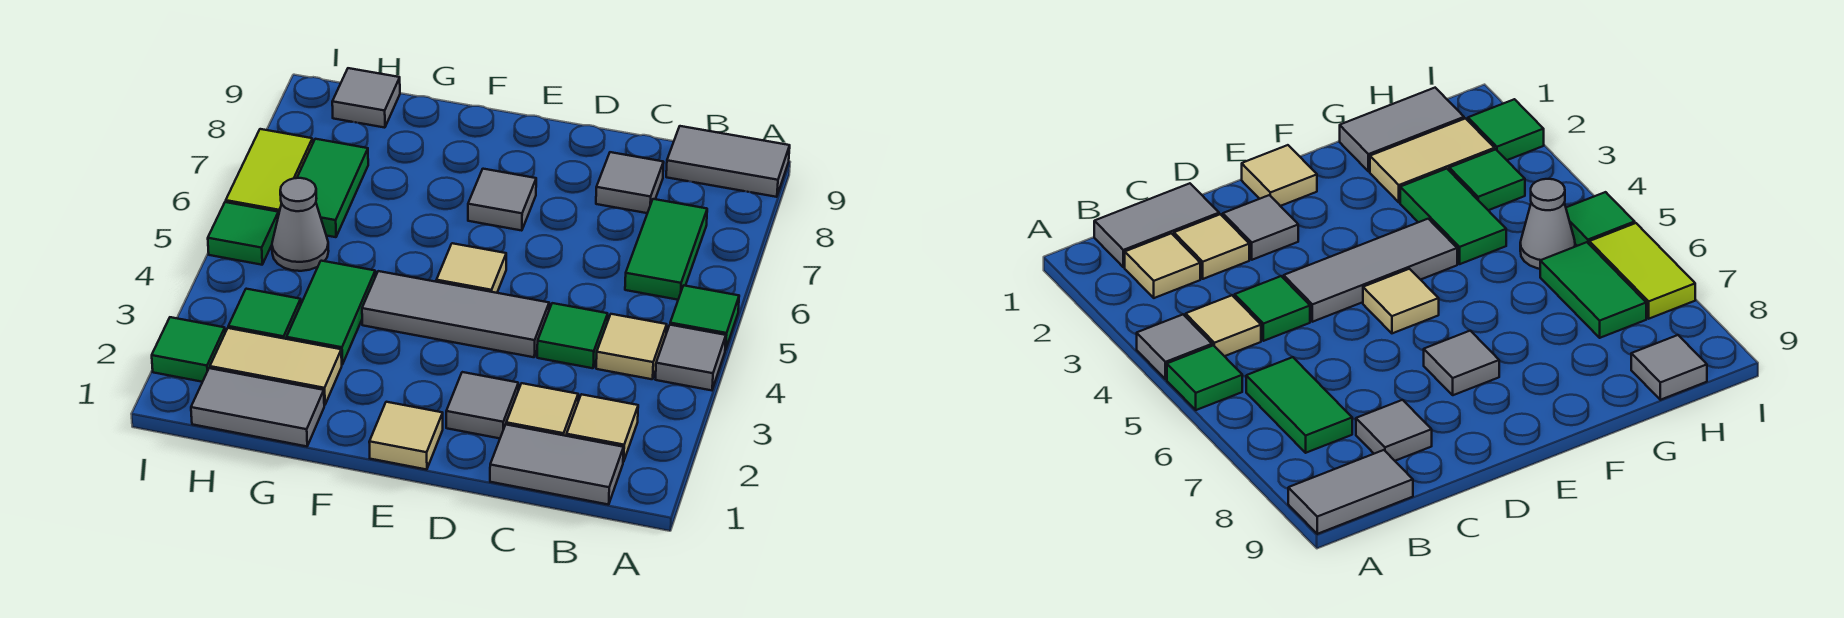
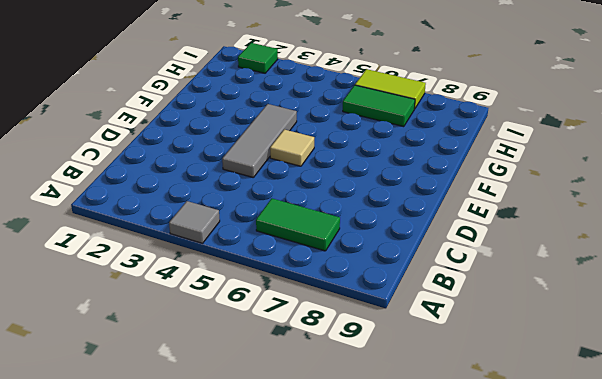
none -> green tile A5 level 1
none -> grey tile A9:B9 level 1
none -> grey tile B1:C1 level 1

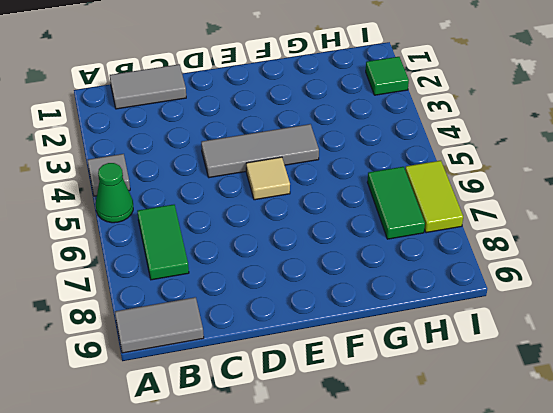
green cone A5 level 1 -> green tile A5 level 1
none -> tan tile B2 level 1
none -> tan tile B4 level 1
none -> tan tile C2 level 1

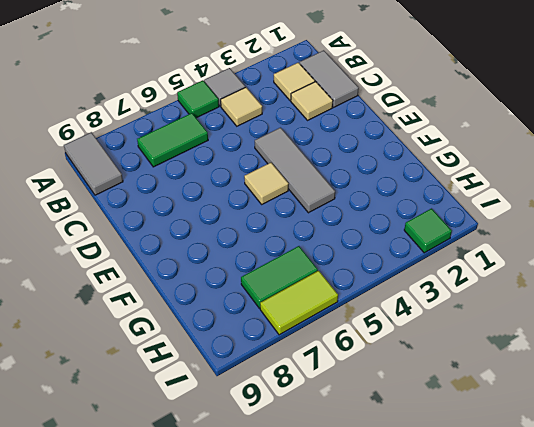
none -> green tile C4 level 1
none -> grey tile C8 level 1
none -> grey tile D2 level 1

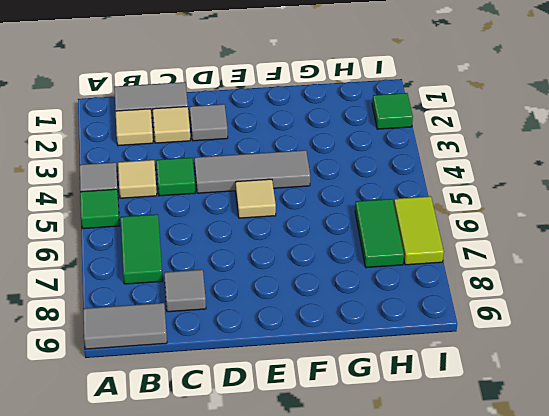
none -> tan tile E1 level 1
none -> grey tile E7 level 1
none -> grey tile G1:H1 level 1

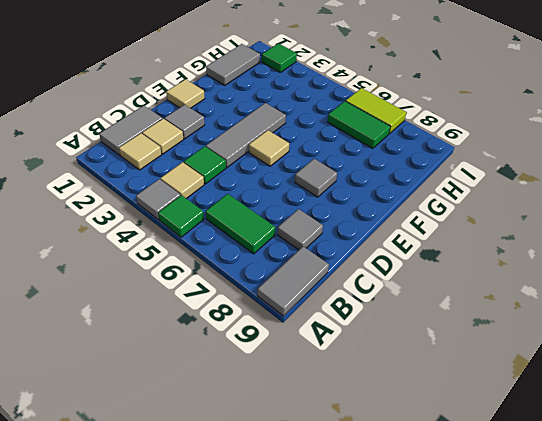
none -> tan tile G2:H2 level 1
none -> green tile G3:G4 level 1
none -> green tile H3 level 1

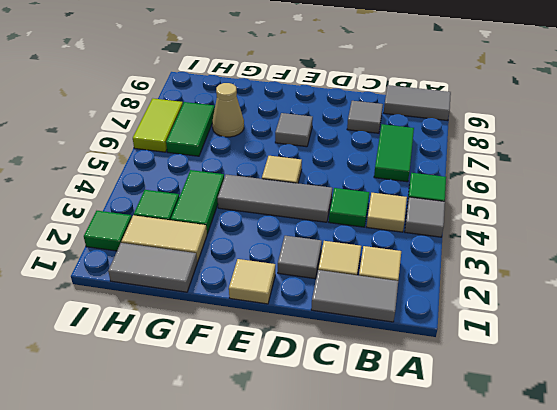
tan cone G7 level 1 -> none
none -> grey cone H5 level 1
none -> grey tile H9 level 1
none -> green tile I5 level 1

